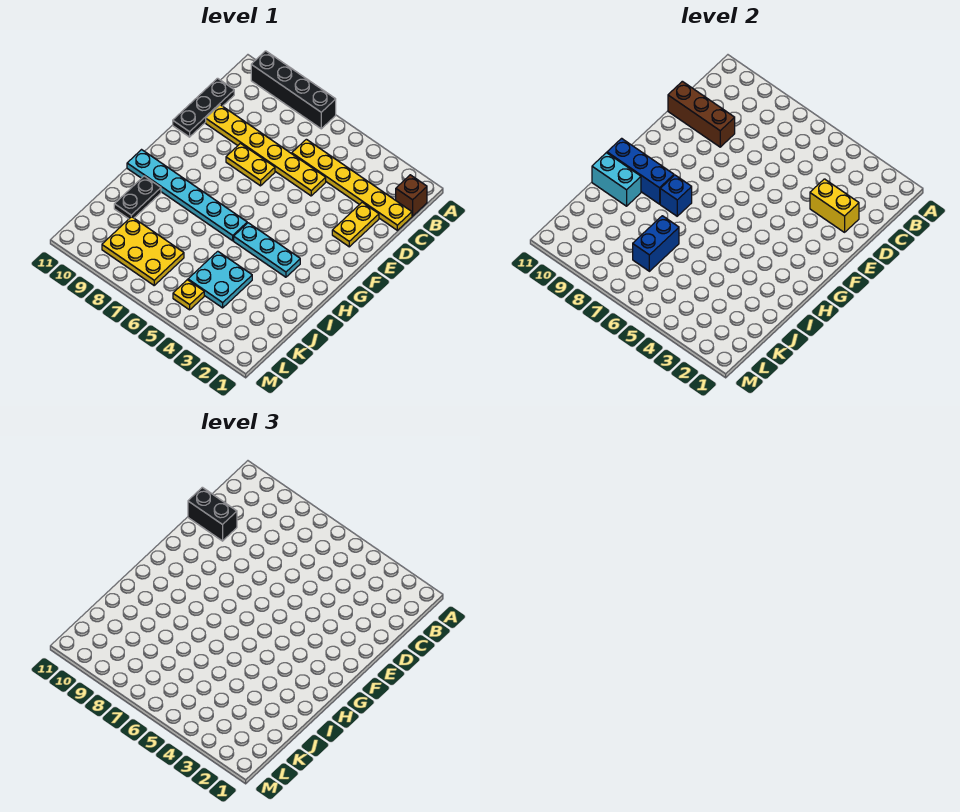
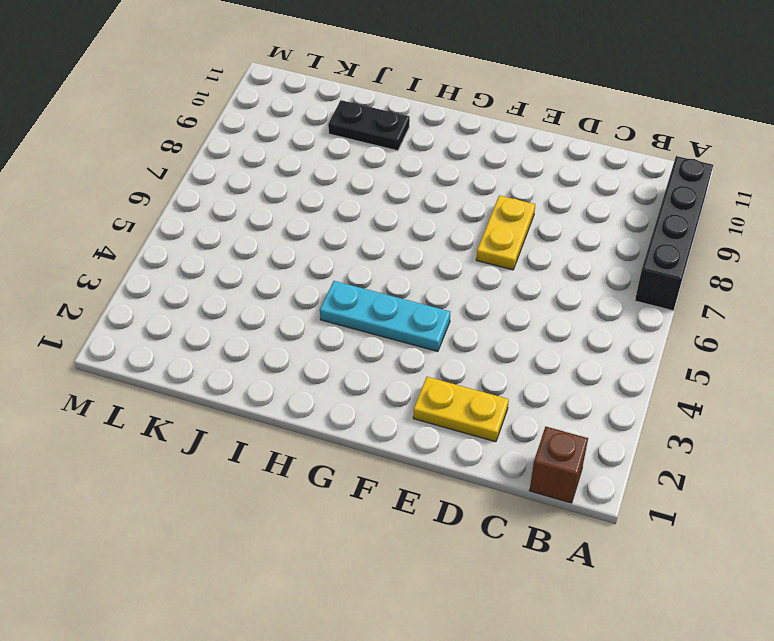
cyan plate F4:H4 level 1 -> cyan plate H3:H5 level 1
none -> yellow plate C1:C6 level 1
none -> black plate C11:E11 level 1
none -> yellow plate D5:D10 level 1

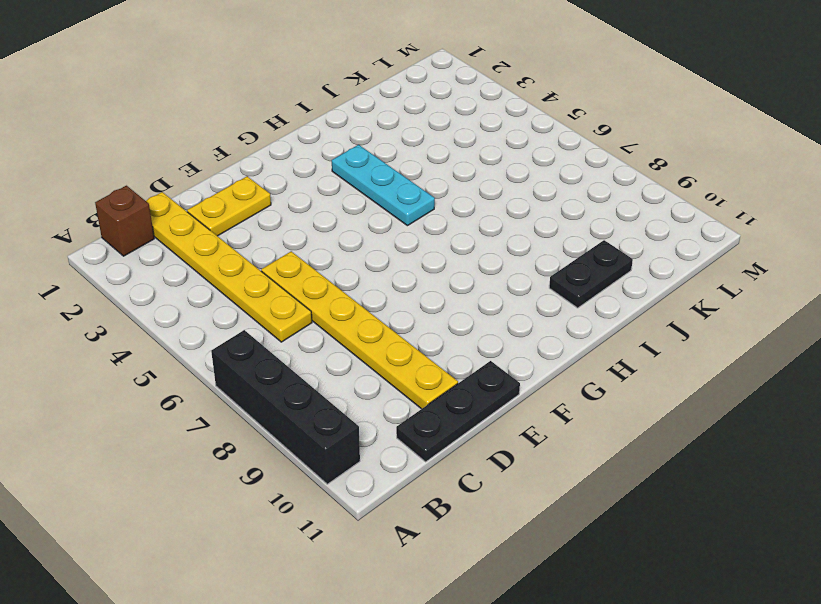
none -> yellow plate E7:E8 level 1
none -> cyan plate H6:H11 level 1
none -> cyan plate J4:K5 level 1

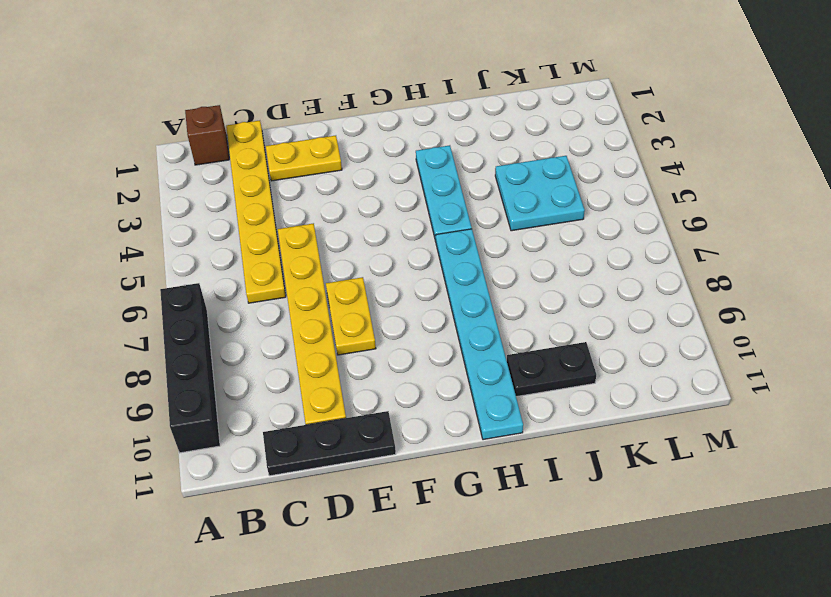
none -> yellow plate K7:L9 level 1
none -> yellow plate L5 level 1
none -> yellow brick D2:D3 level 2

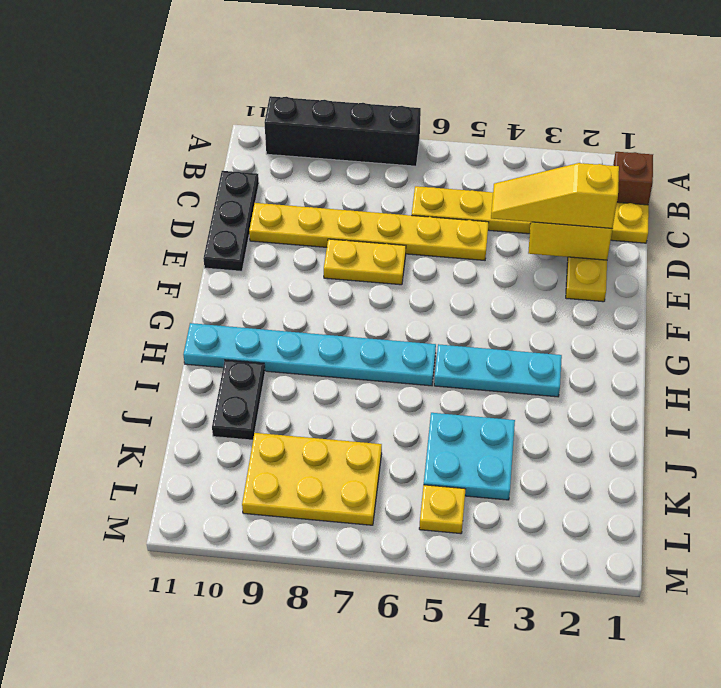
yellow slope D2:D4 level 3 top 2 -> none
none -> brown brick D9:D11 level 2
none -> blue brick H8 level 2
none -> blue brick H9:H11 level 2

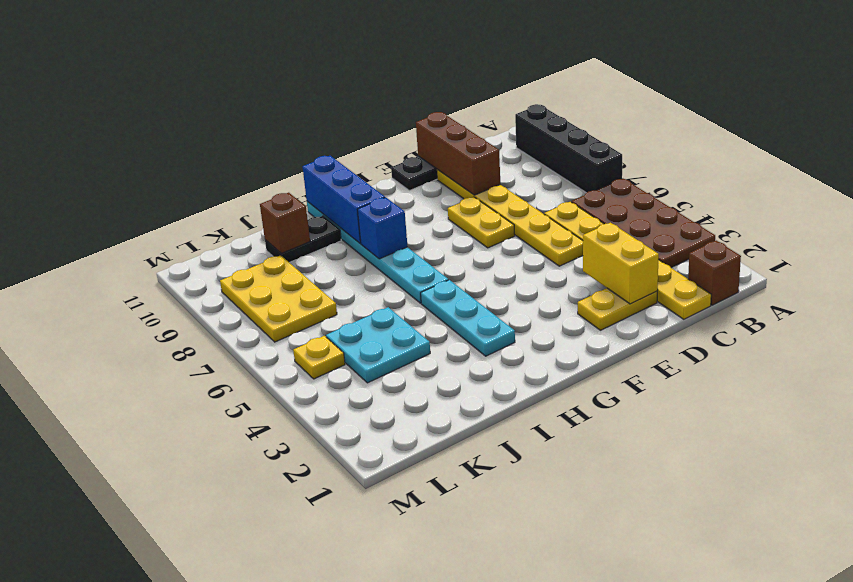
brown plate A3:B6 level 1 -> none
brown brick J10 level 2 -> none
none -> cyan brick I10:I11 level 2
none -> blue brick J7:K7 level 2
none -> black brick D10:D11 level 3

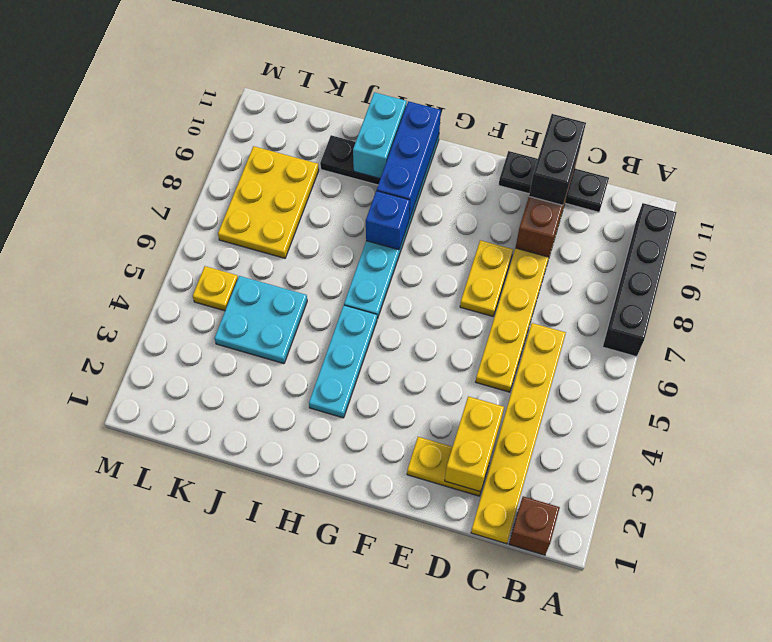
none -> blue brick J7:K7 level 2

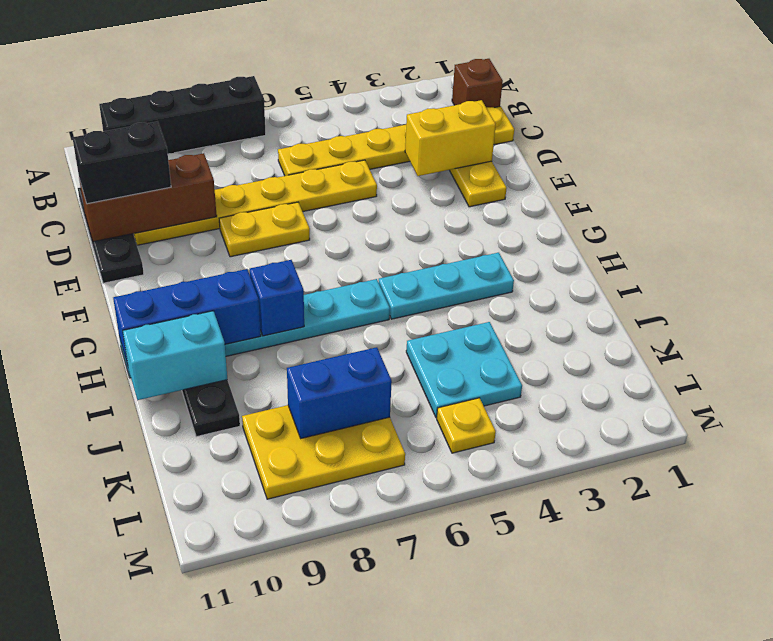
blue brick K7:K8 level 2 -> blue brick J7:K7 level 2

